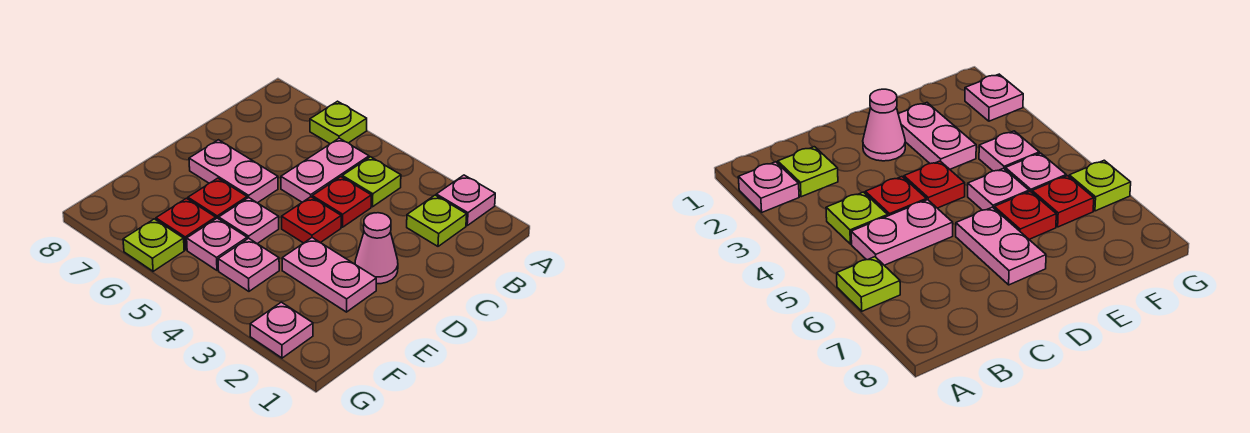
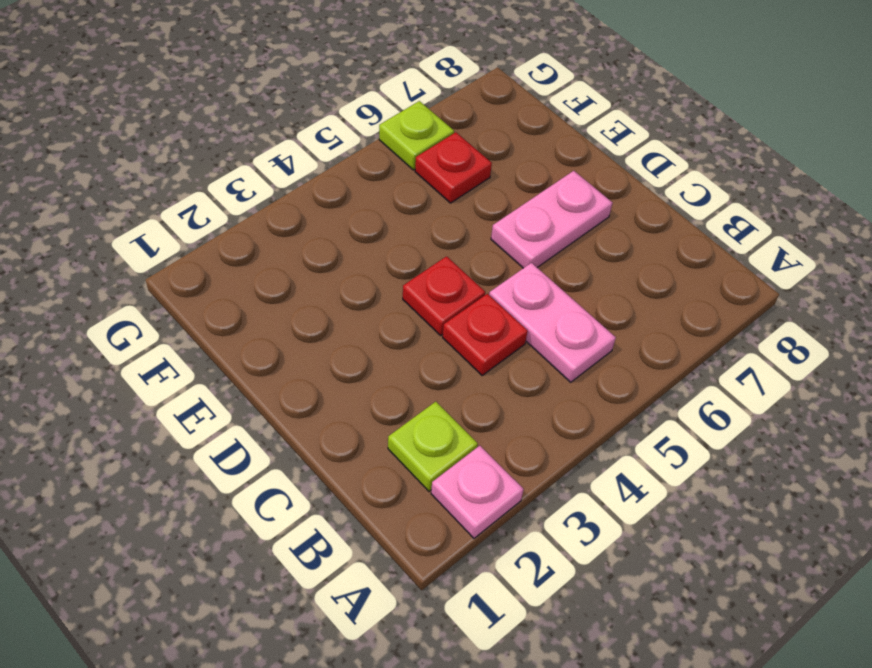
none -> lime plate A6 level 1
none -> lime plate B4 level 1
none -> pink cone D2 level 1

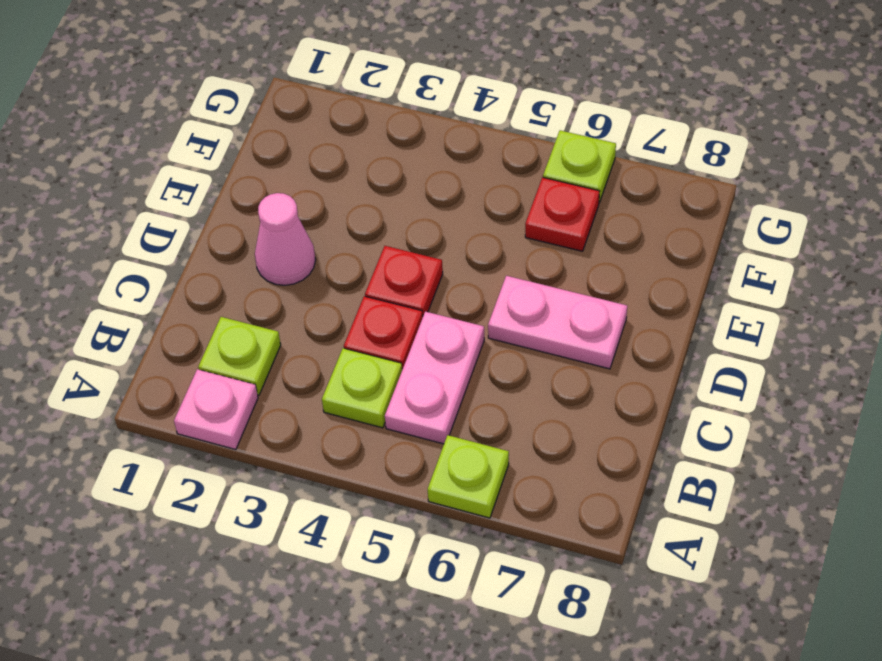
none -> pink plate E2:E3 level 1
none -> pink plate E5 level 1
none -> red plate E6 level 1

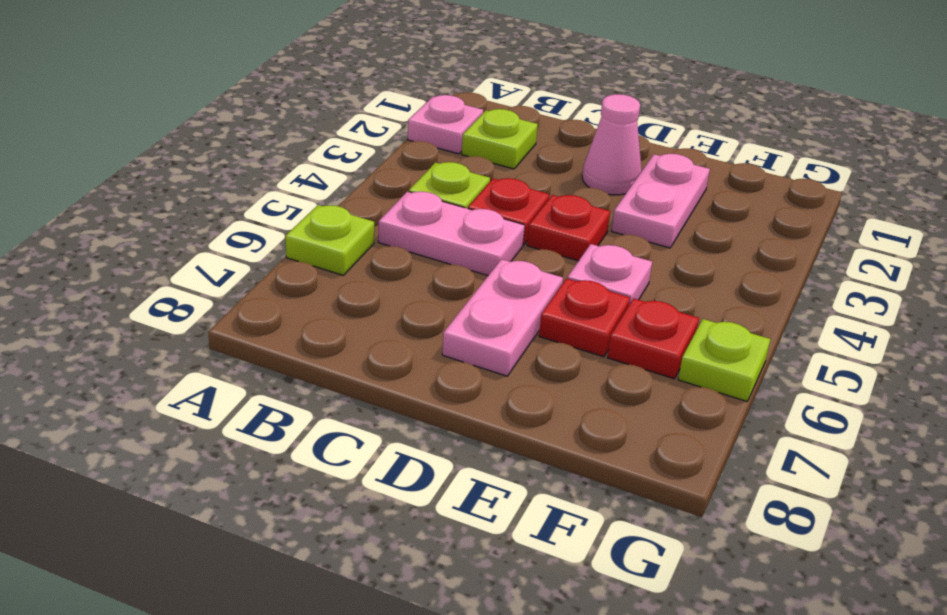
none -> pink plate F4 level 1
none -> pink plate F5 level 1
none -> pink plate G2 level 1

